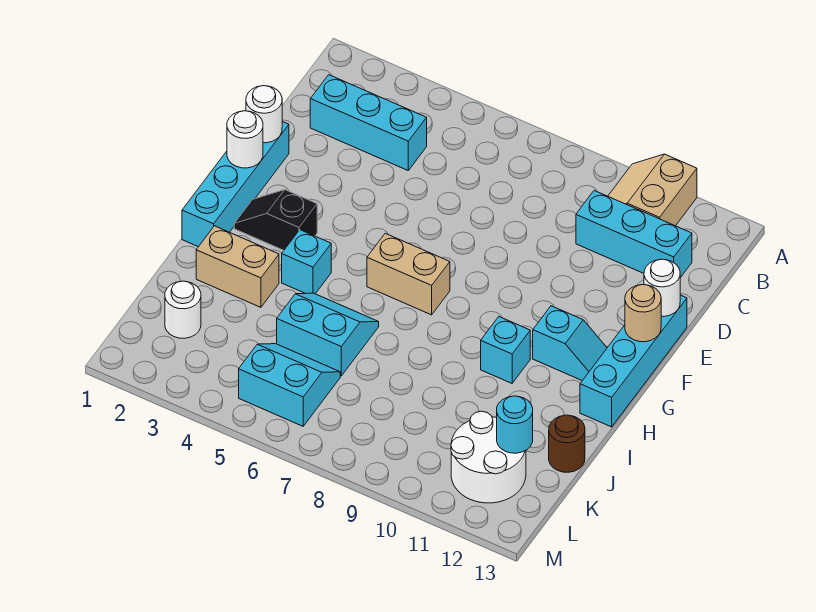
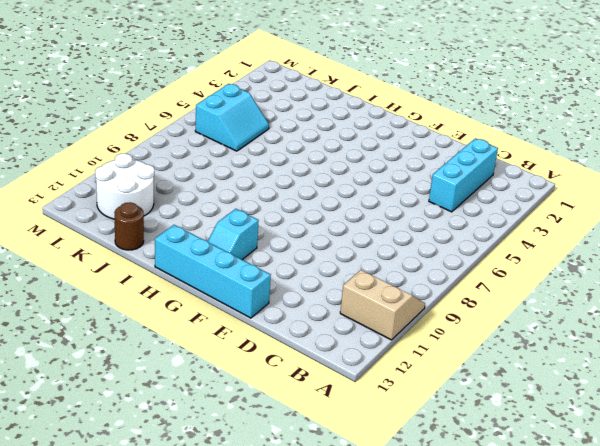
none -> cyan brick C10:C12 level 1
none -> cyan brick E1:H1 level 1
none -> black slope G2:G3 level 1 top 3

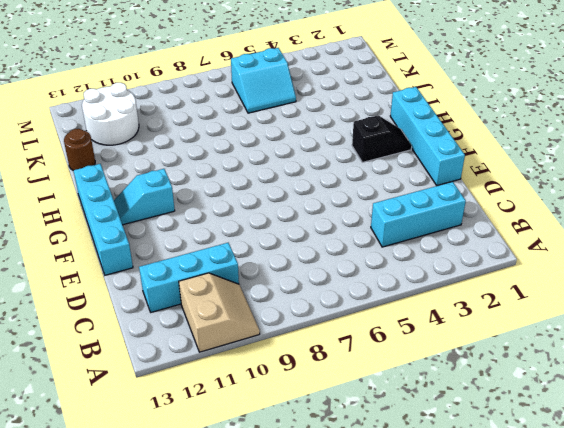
none -> tan brick G6:G7 level 1
none -> cyan brick H4 level 1
none -> cyan brick H10 level 1

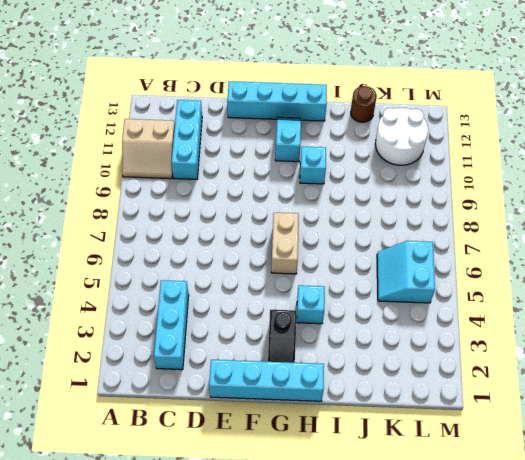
none -> tan brick I2:I3 level 1
none -> cyan slope I5:J6 level 1 top J
none -> white round brick K2 level 1

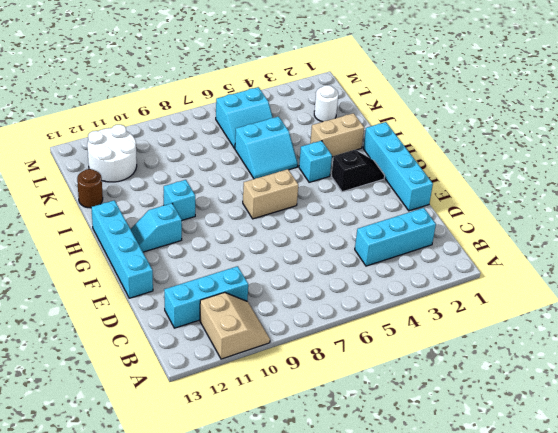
none -> white round brick E1 level 2
none -> white round brick E13 level 2
none -> white round brick F1 level 2

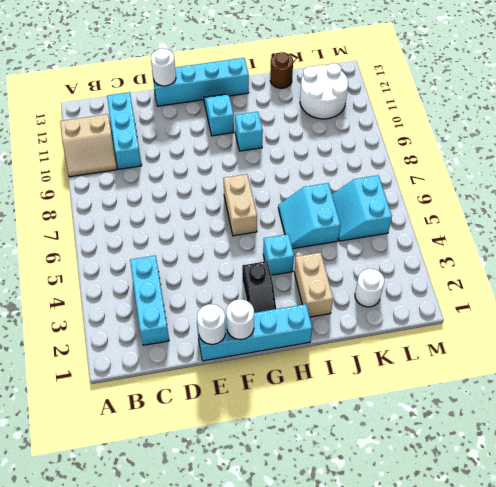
none -> tan round brick F13 level 2
none -> cyan round brick K12 level 2

